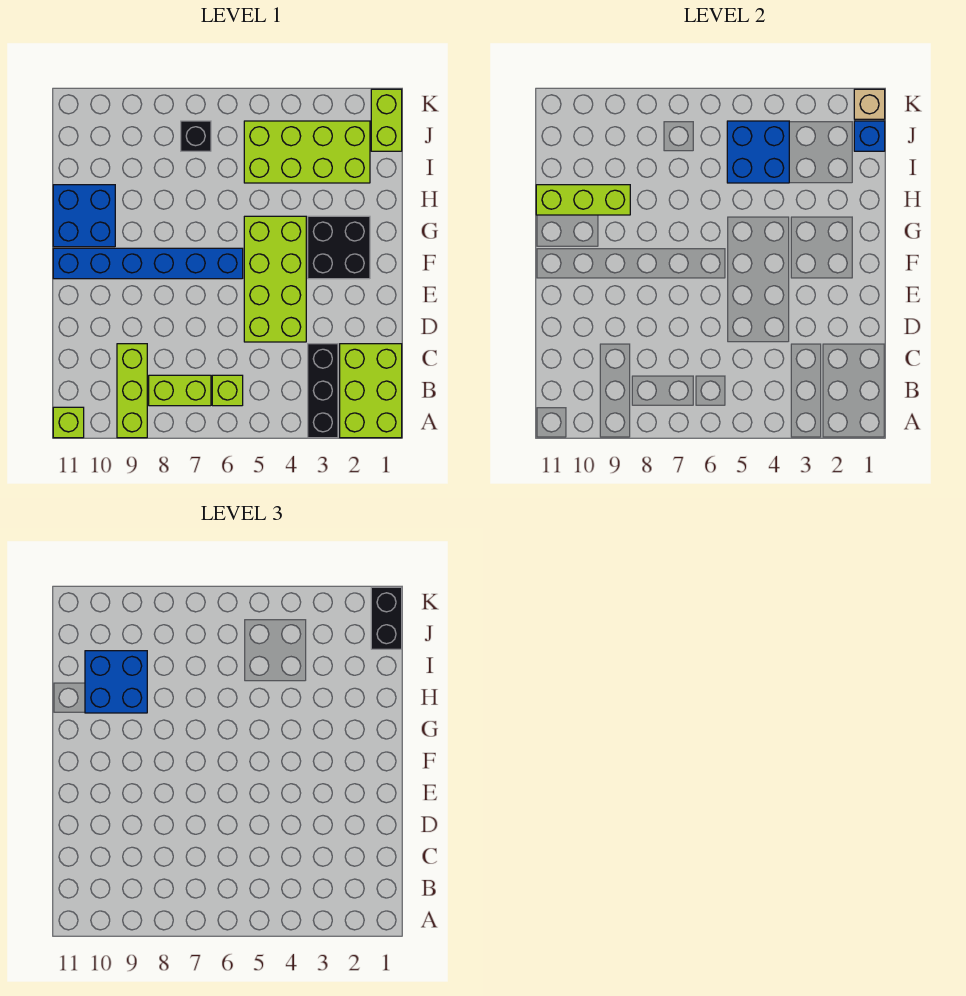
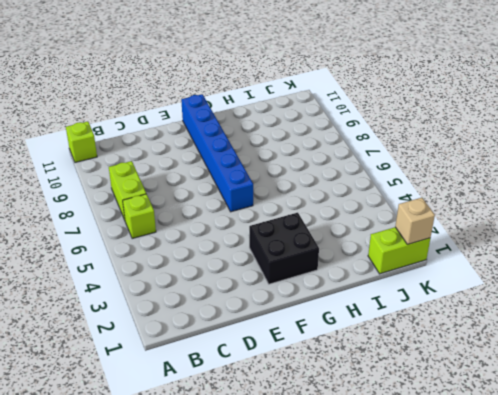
none -> lime brick A1:C2 level 1
none -> black brick A3:C3 level 1
none -> lime brick A9:C9 level 1

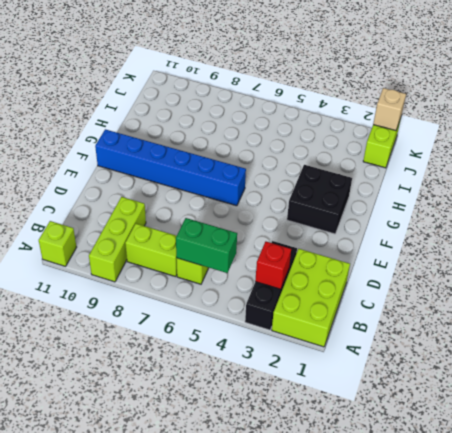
red brick B3 level 2 -> none
green brick B5:B6 level 2 -> none
none -> lime brick D4:G5 level 1
none -> blue brick G10:H11 level 1
none -> lime brick I2:J5 level 1

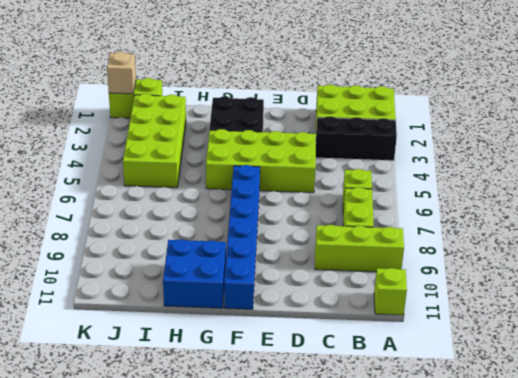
none -> black brick J7 level 1
none -> lime brick H9:H11 level 2
none -> blue brick I4:J5 level 2

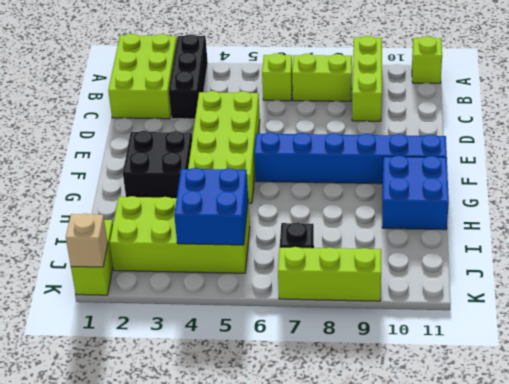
lime brick K7:K9 level 1 -> lime brick H9:H11 level 2
none -> blue brick J1 level 2
none -> blue brick H9:I10 level 3
none -> black brick J1:K1 level 3

